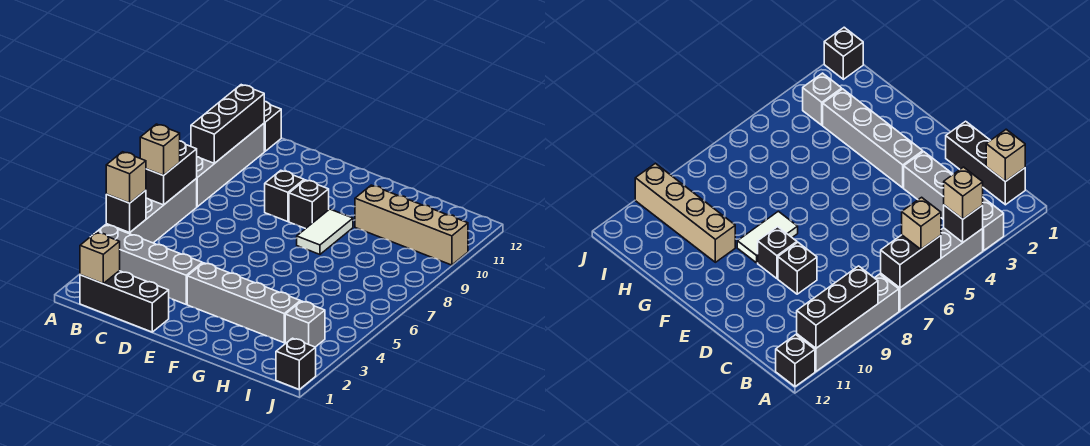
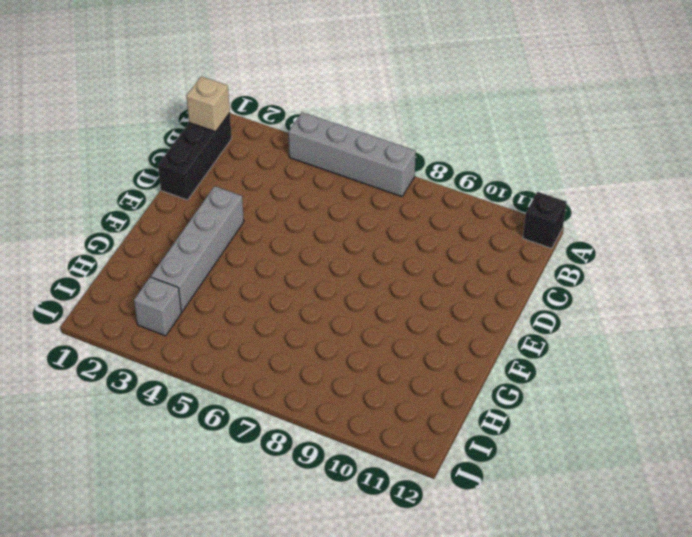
none -> grey brick A3:D3 level 1
none -> grey brick A8:A11 level 1
none -> black brick D9 level 1

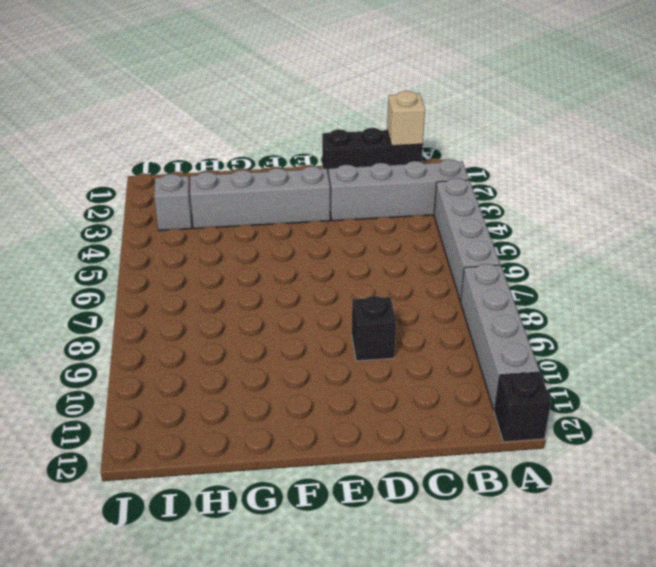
none -> black brick E9 level 1
none -> white tile F8:F9 level 1
none -> tan brick G10:J10 level 1

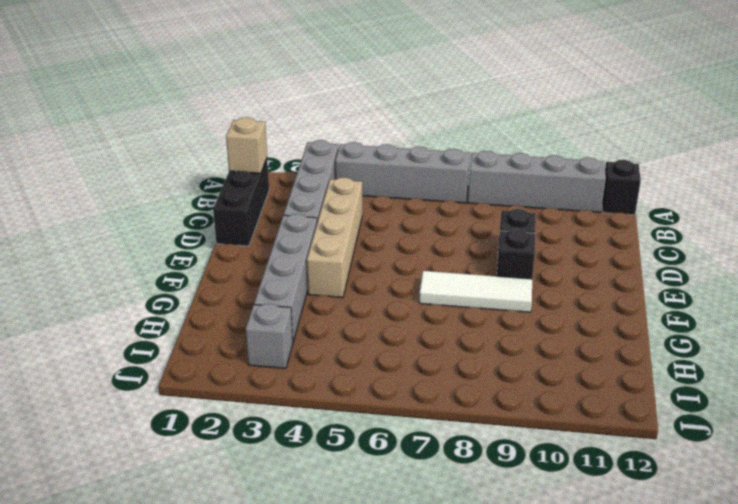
tan brick C4:F4 level 1 -> tan brick G10:J10 level 1
white tile F7:F9 level 1 -> white tile F8:F9 level 1
none -> black brick J1 level 1
none -> black brick A4 level 2
none -> black brick A6:A7 level 2

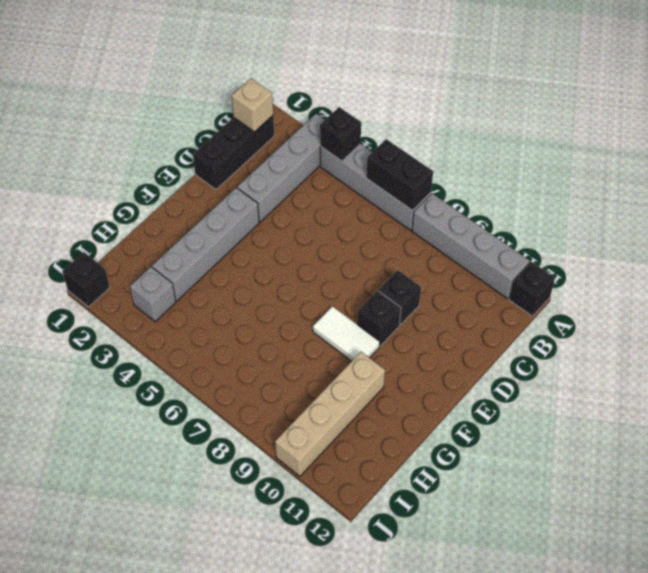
none -> black brick A9:A11 level 2
none -> tan brick A4 level 3
none -> tan brick A6 level 3

